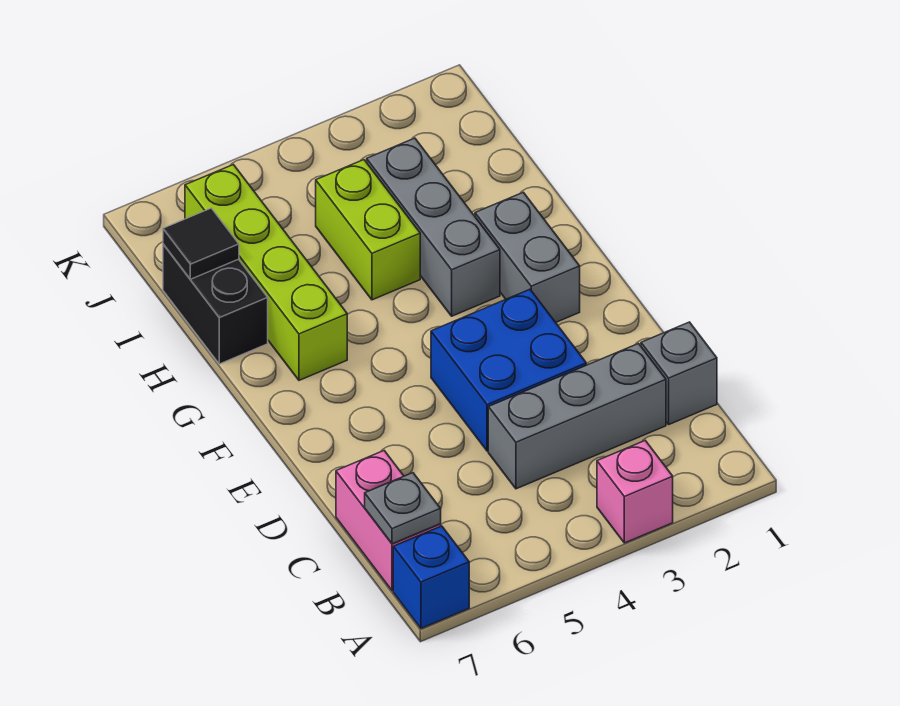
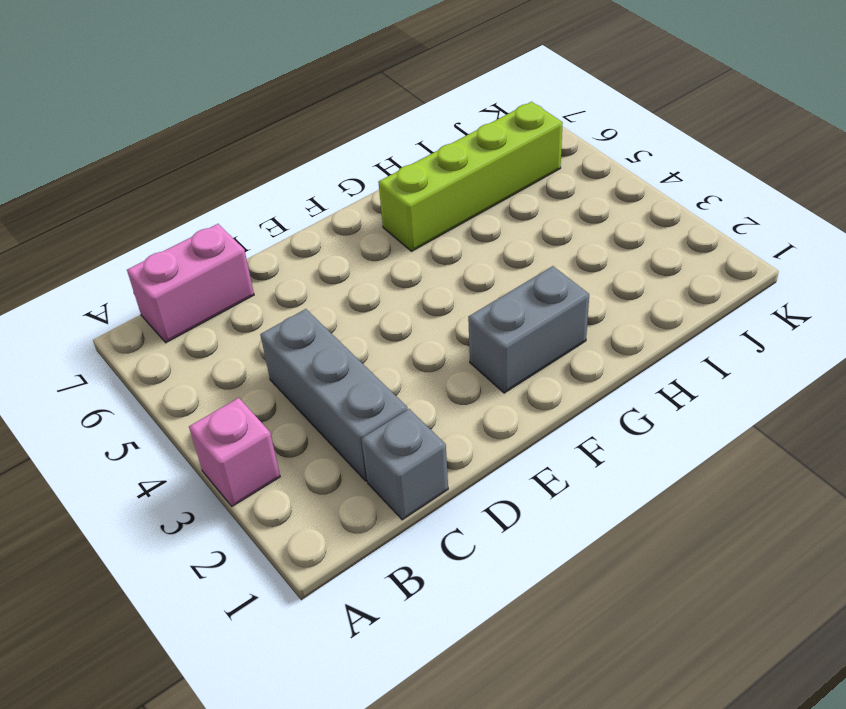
none -> blue brick A7 level 1
none -> blue brick D3:E4 level 1
none -> grey brick G3:I3 level 1

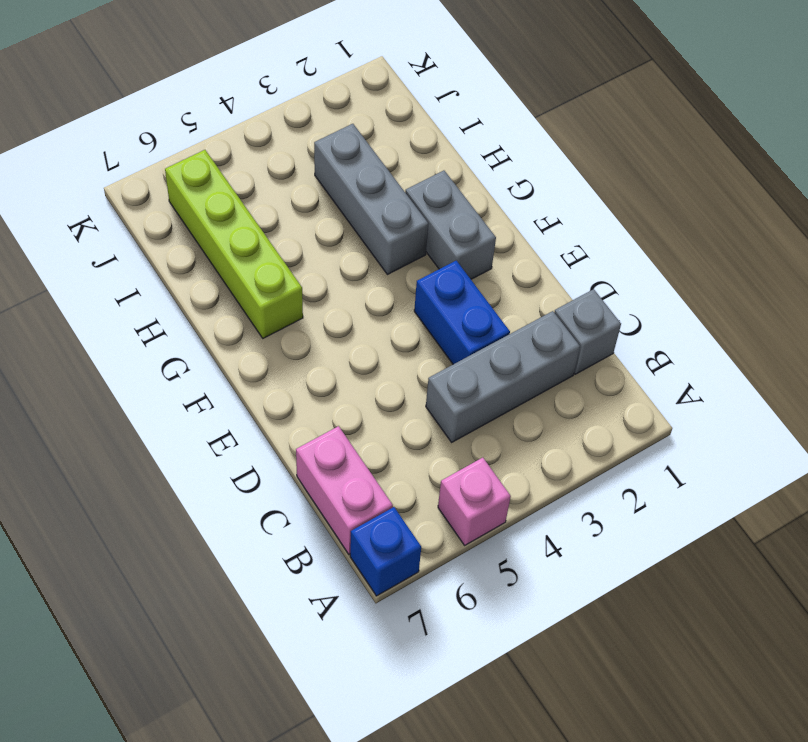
pink brick A5 level 1 -> pink brick A3 level 1
blue brick D3:E3 level 1 -> blue brick D3:E4 level 1
none -> lime brick H4:I4 level 1
none -> black brick H7:I7 level 1
none -> grey plate B7 level 2

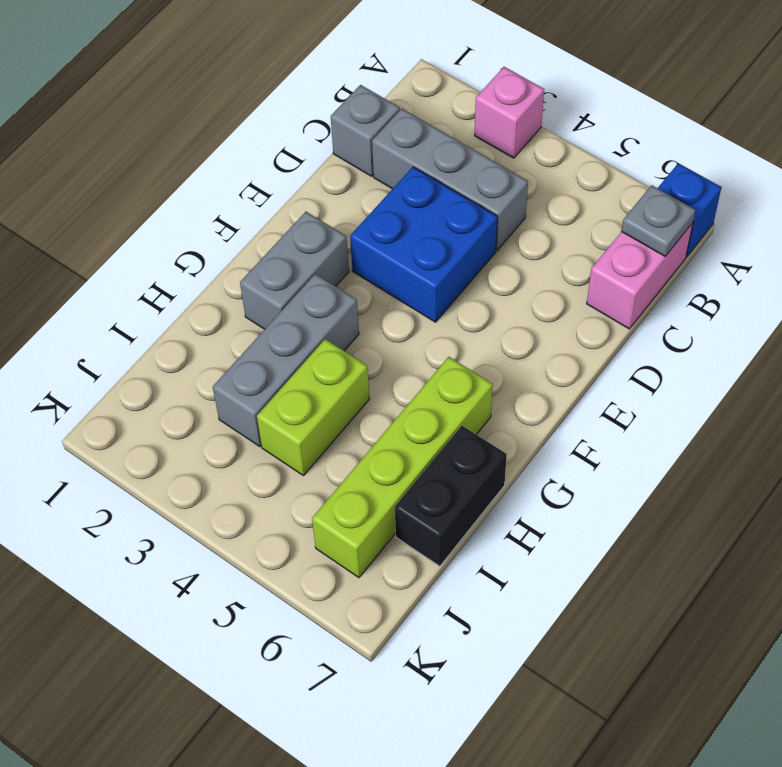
none -> black tile I7 level 2

